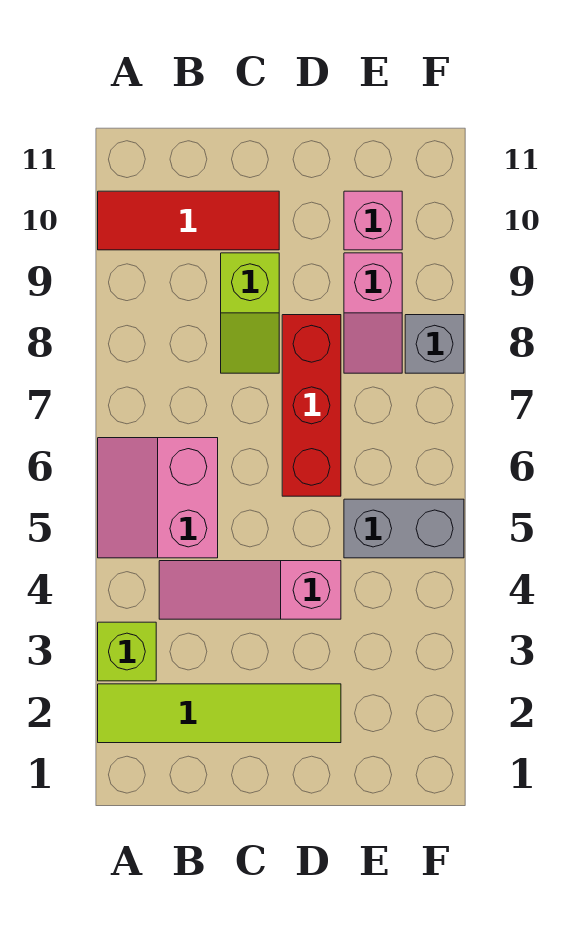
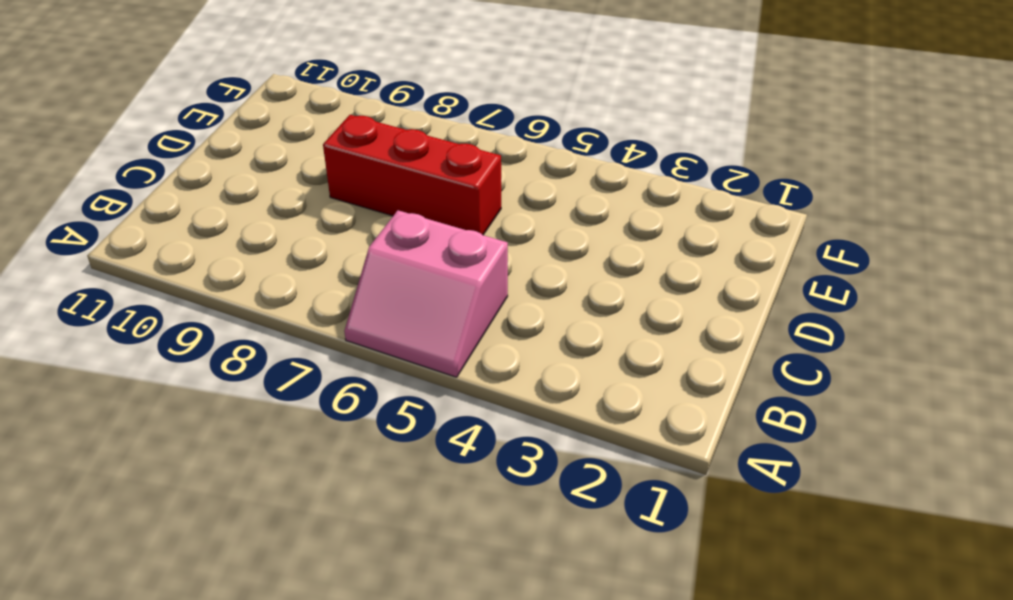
none -> lime tile A2:D2 level 1
none -> lime brick A3 level 1

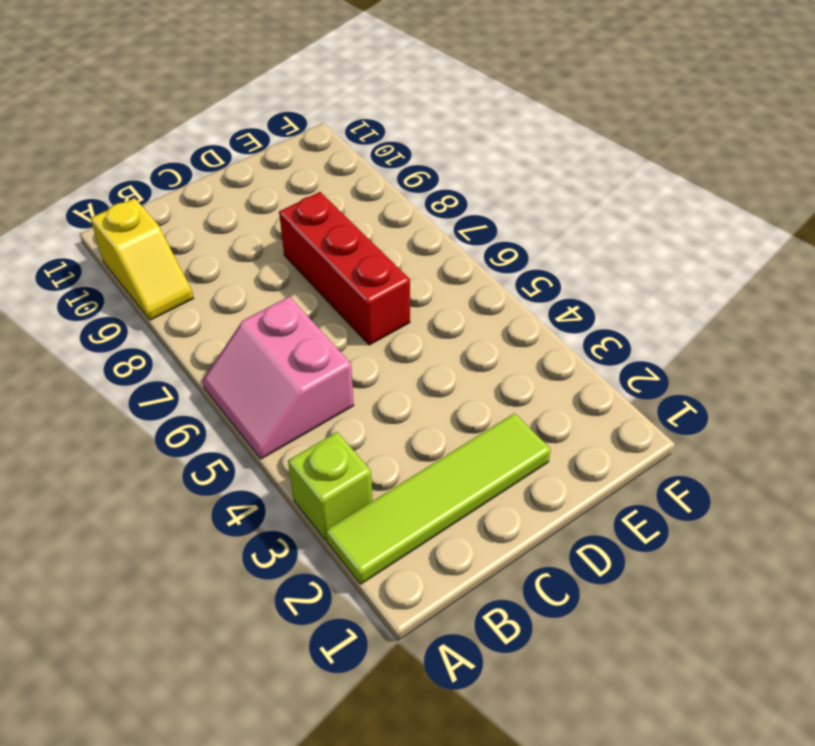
yellow slope A9:A10 level 1 top 10 -> red tile A10:C10 level 1
none -> pink slope B4:D4 level 1 top D
none -> lime slope C8:C9 level 1 top 9

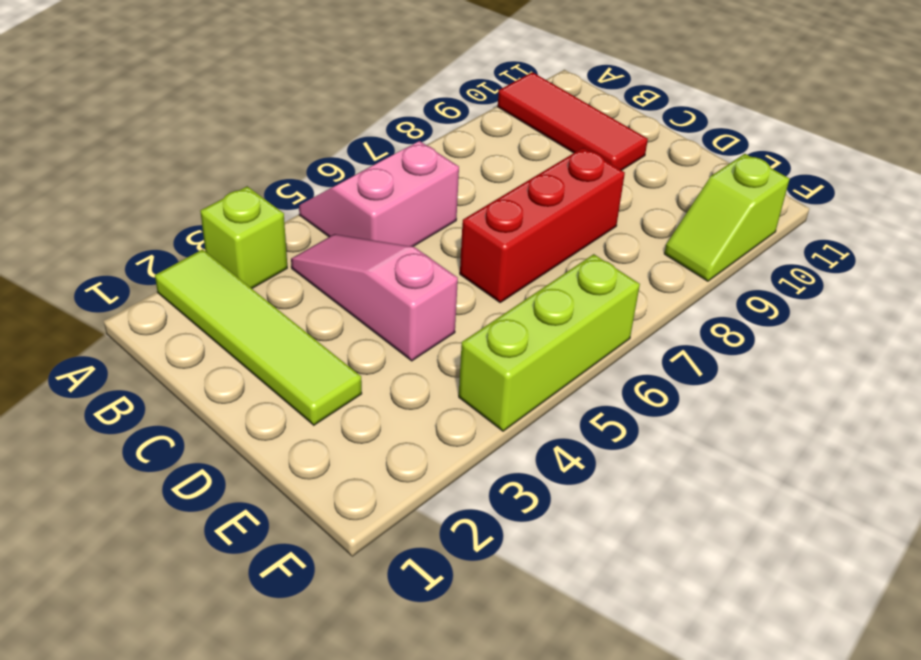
lime brick F4:F6 level 1 -> grey brick E5:F5 level 1
lime slope F9:F10 level 1 top 10 -> lime slope C8:C9 level 1 top 9
none -> pink slope E8:E9 level 1 top 9
none -> pink brick E10 level 1

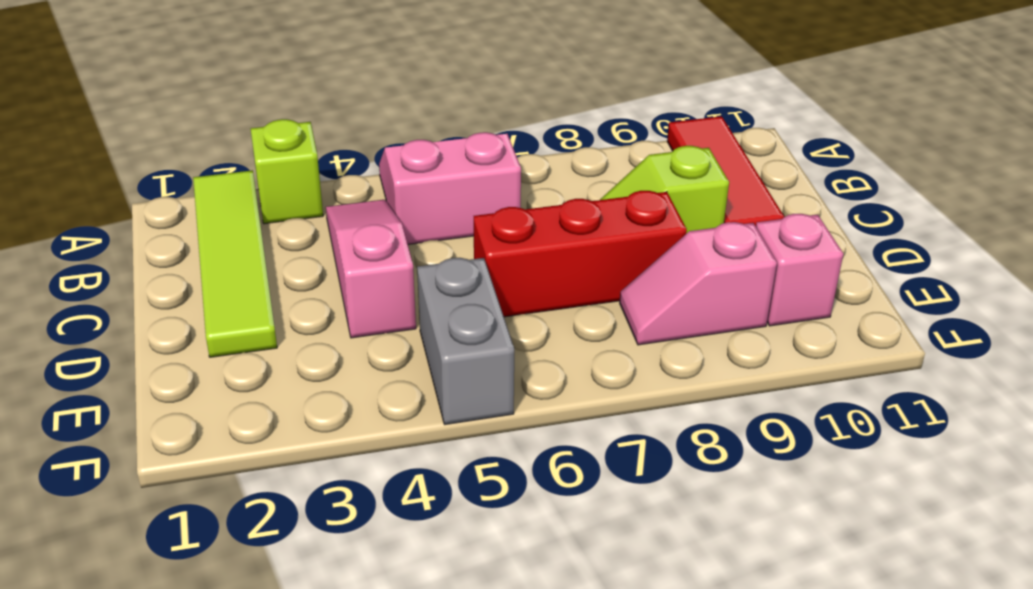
none -> grey brick F8 level 1

